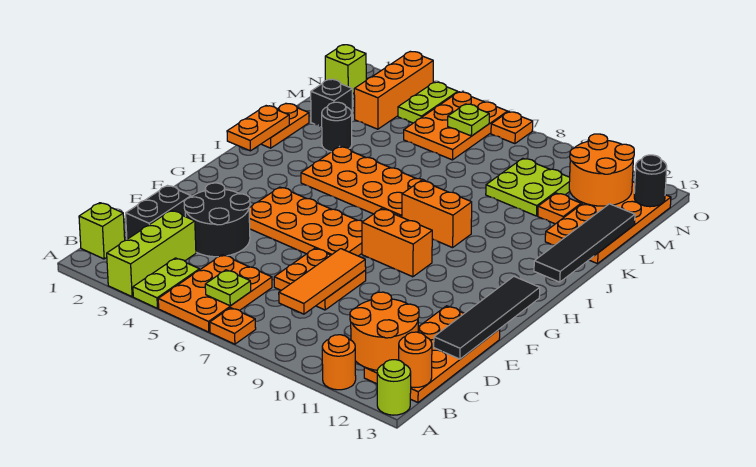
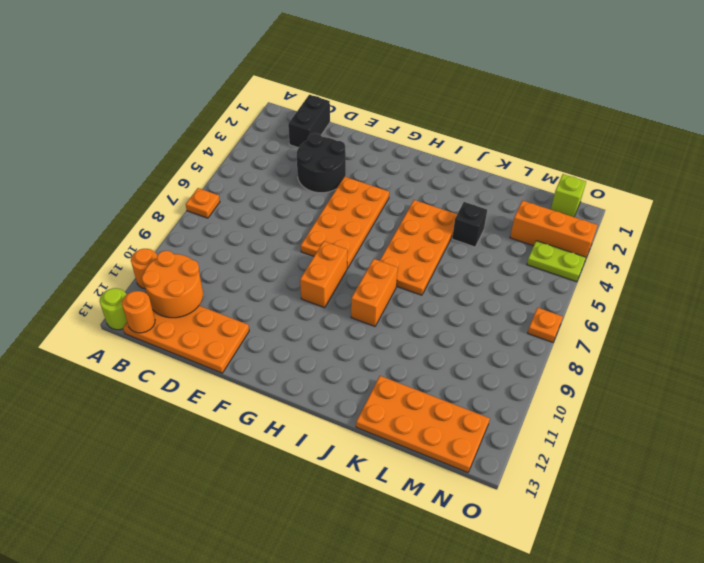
black brick C1:C2 level 1 -> black brick C2:D2 level 1
black brick K4 level 1 -> black brick L2 level 1
none -> lime brick A3:C3 level 1
none -> lime plate A4:B4 level 1
none -> orange plate A5:C6 level 1
none -> lime brick B1 level 1

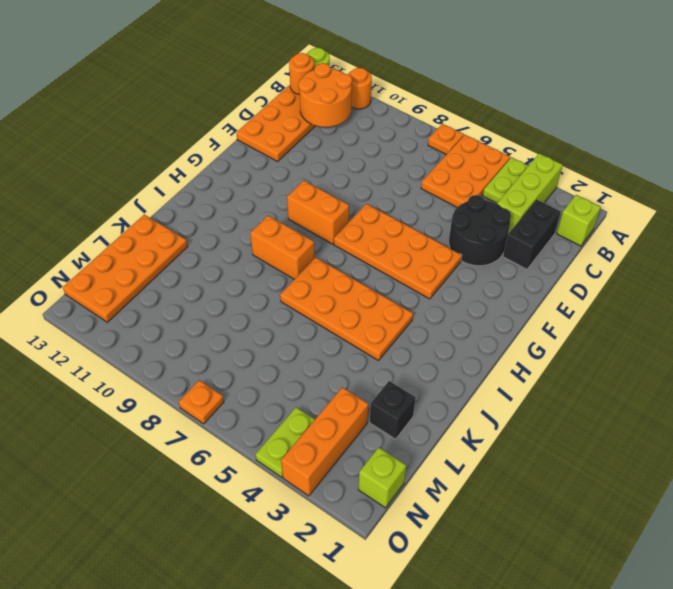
none -> orange plate D7:E8 level 1
none -> orange plate J1:K1 level 1
none -> black round brick K3 level 1
none -> lime plate L9:M10 level 1

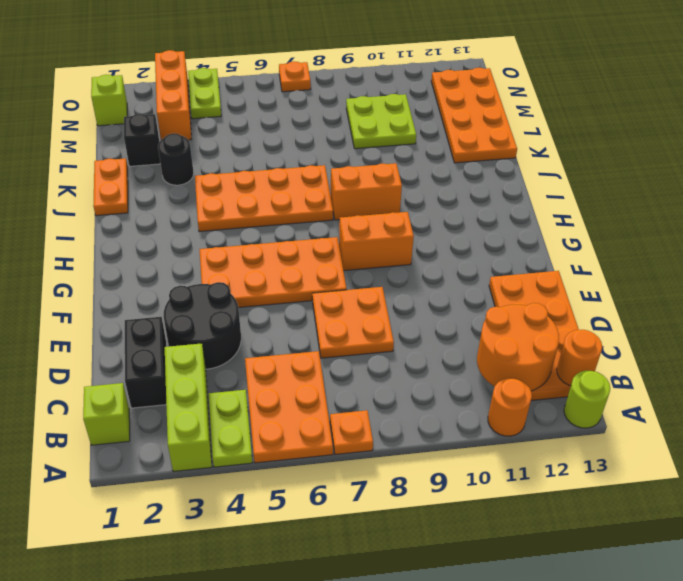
none -> orange plate L11 level 1
none -> orange plate M5:O6 level 1
none -> lime plate B6 level 2
none -> orange tile C8:E8 level 2

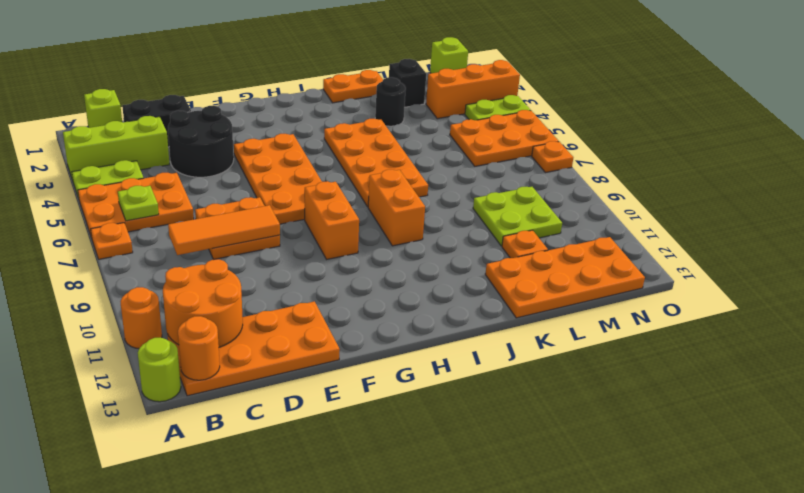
none -> black tile D13:G13 level 2
none -> orange plate I1:J1 level 2
none -> black tile I13:L13 level 2
none -> orange round brick M11:N12 level 2

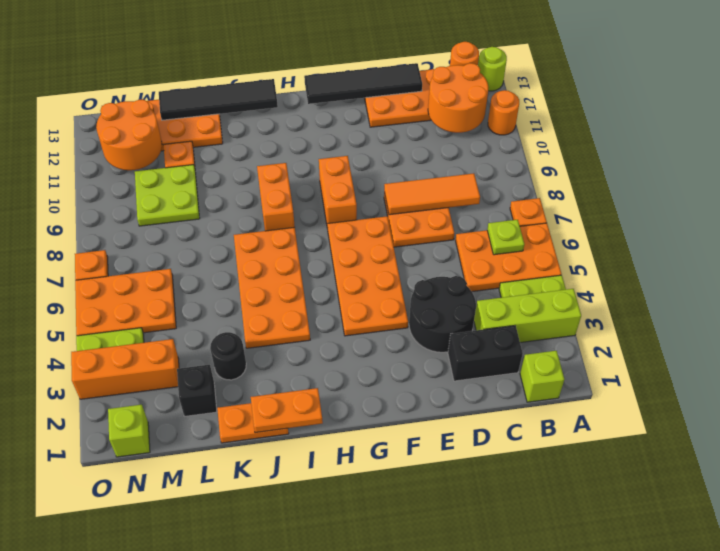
none -> lime plate N6 level 2
none -> black round brick N13 level 2

